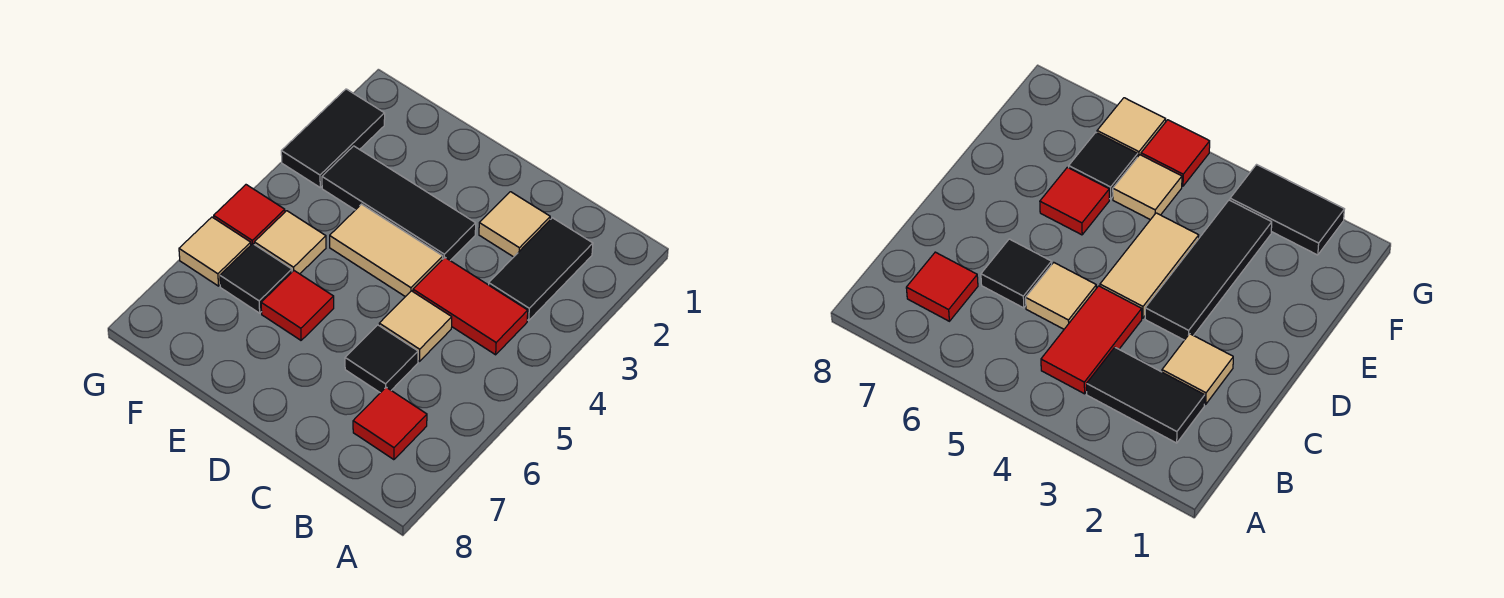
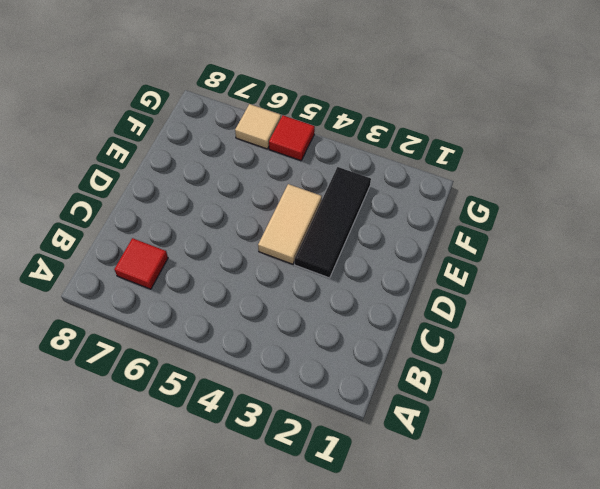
none -> black tile B2:B3 level 1
none -> red tile B4:C4 level 1
none -> tan tile C2 level 1

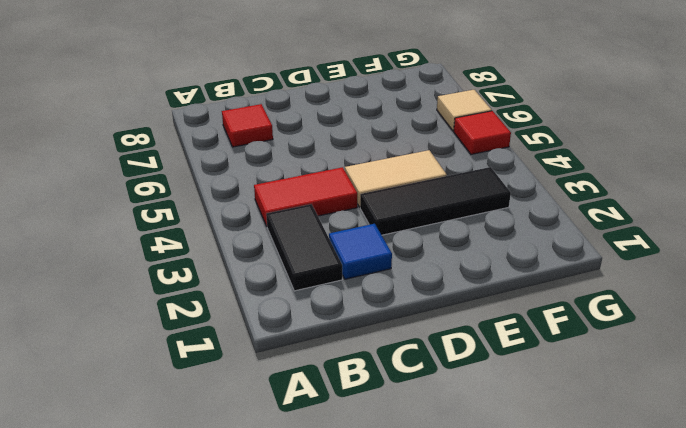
blue tile C2 level 1 -> tan tile C2 level 1
none -> tan tile C5 level 1
none -> black tile C6 level 1
none -> red tile E6 level 1

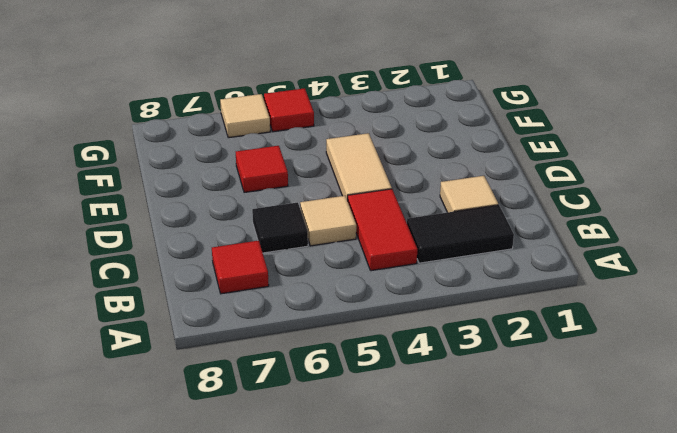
none -> black tile D3:F3 level 1
none -> tan tile F5 level 1
none -> black tile F6 level 1

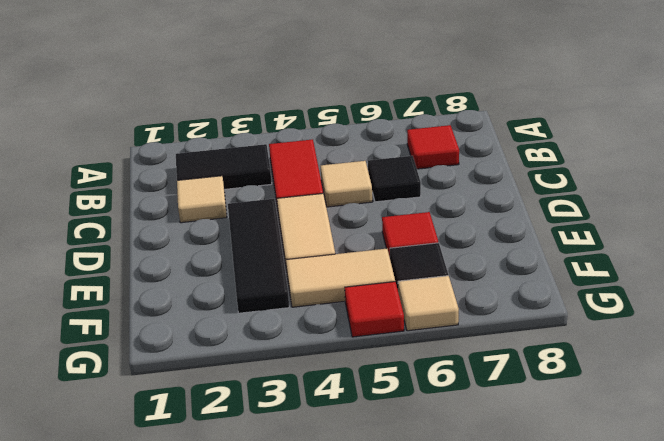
tan tile F4:F5 level 1 -> tan tile F5 level 1
none -> black tile G2:G3 level 1

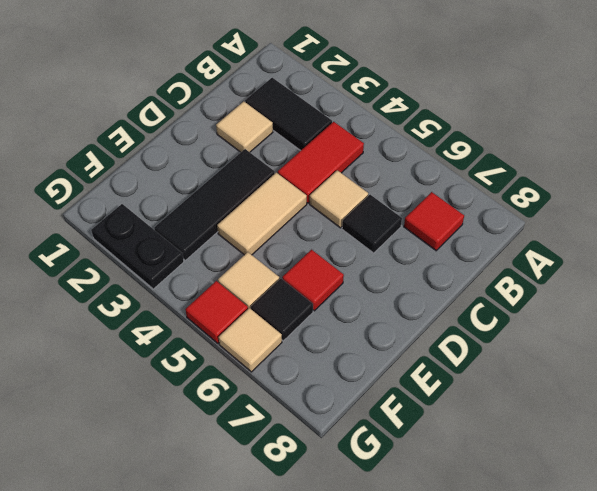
black plate G2:G3 level 1 -> black tile G2:G3 level 1

